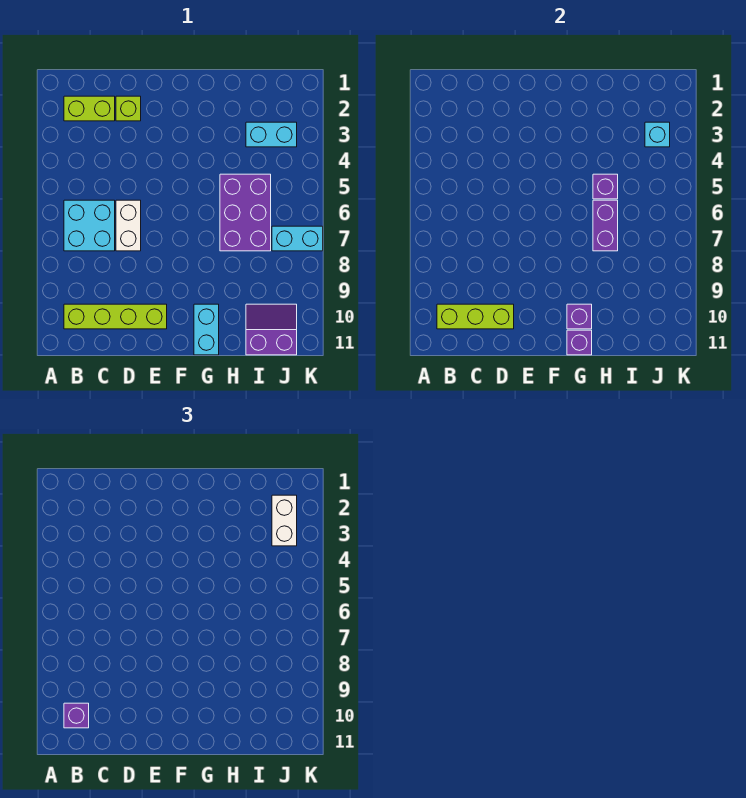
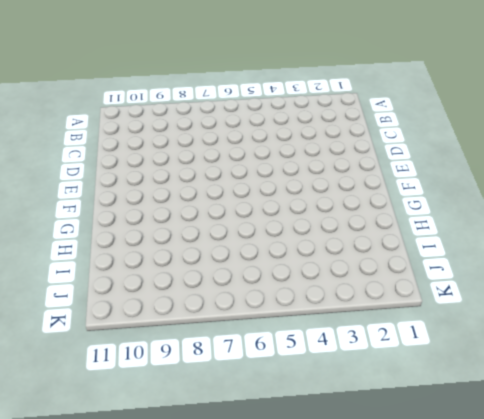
none -> lime brick B2:C2 level 1
none -> cyan brick B6:C7 level 1
none -> lime brick B10:E10 level 1

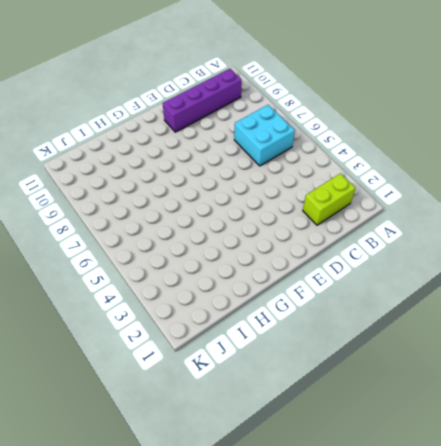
purple brick B10:E10 level 1 -> lime brick B10:E10 level 1
none -> lime brick D2 level 1
none -> white brick D6:D7 level 1
none -> cyan brick G10:G11 level 1

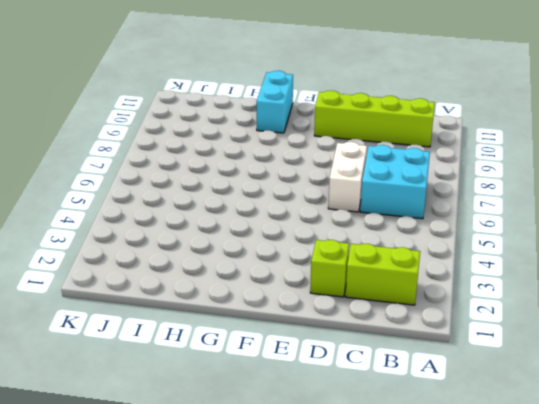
none -> purple brick H5:I7 level 1
none -> cyan brick I3:J3 level 1
none -> purple slope I10:J11 level 1 top 11

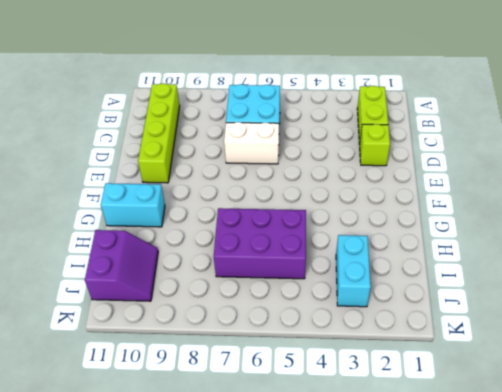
none -> cyan brick J7:K7 level 1
none -> lime brick B10:D10 level 2
none -> purple brick G10 level 2

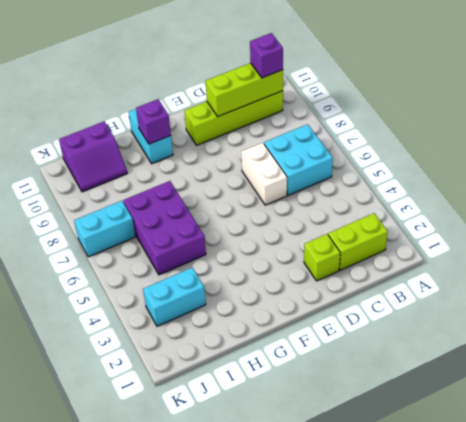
none -> purple brick G11 level 2
none -> purple brick H5 level 2
none -> purple brick H6:H7 level 2

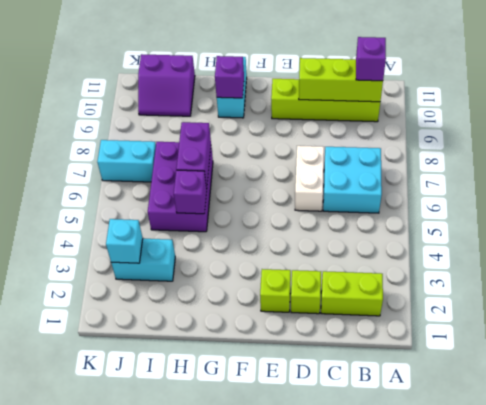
lime brick E2 level 1 -> none
none -> purple brick G11 level 2
none -> white brick J2:J3 level 3

